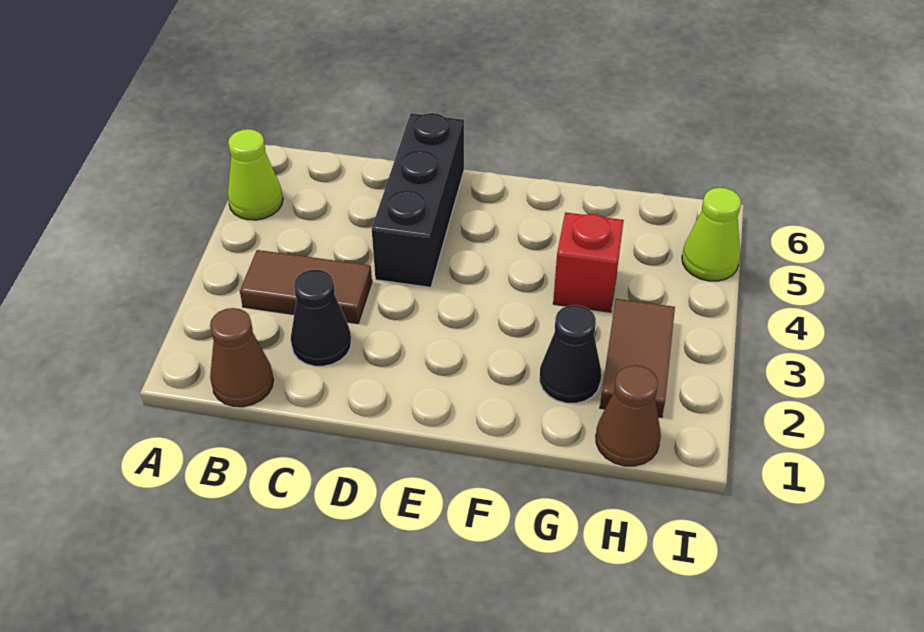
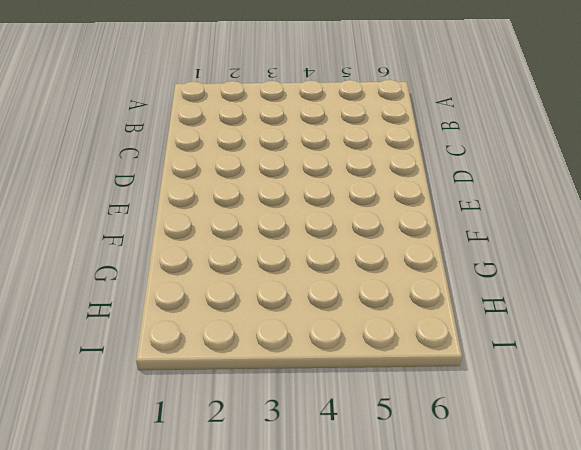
none -> lime cone A5 level 1
none -> brown cone B1 level 1

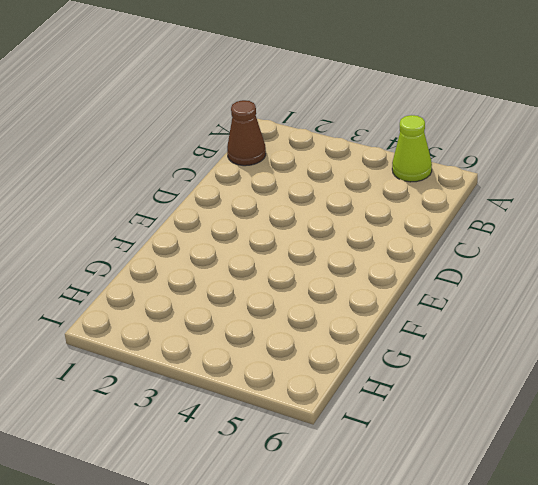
none -> brown tile B3:C3 level 1
none -> black cone C2 level 1

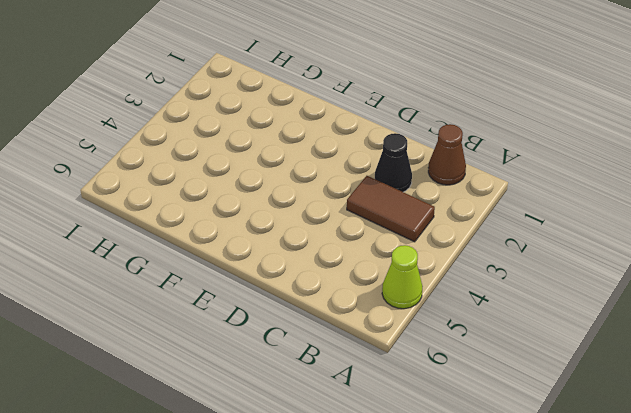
none -> black brick D4:D6 level 1
none -> black cone G2 level 1

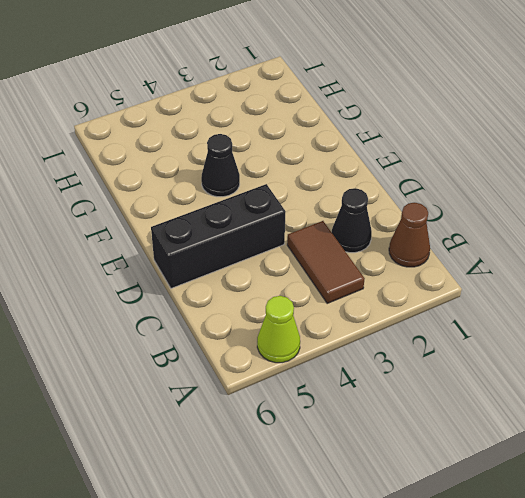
black cone F4 level 1 -> black cone G2 level 1
none -> red brick G4 level 1
none -> brown cone H1 level 1

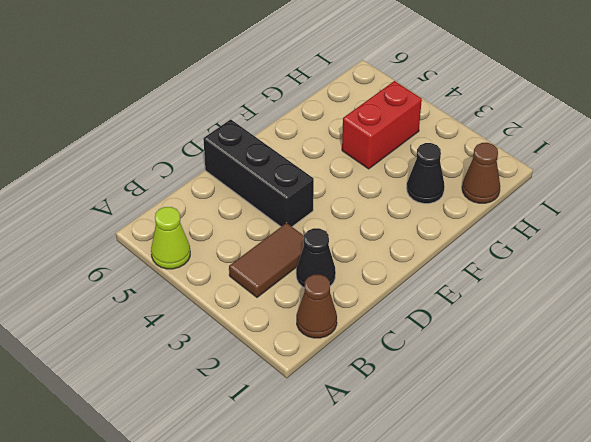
red brick G4:H4 level 1 -> red brick G4 level 1
none -> brown tile H2:H3 level 1
none -> lime cone I5 level 1

